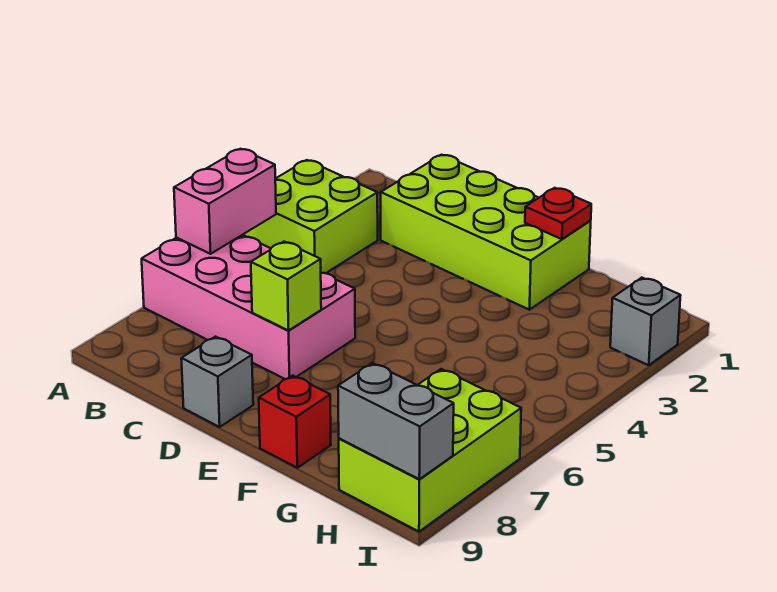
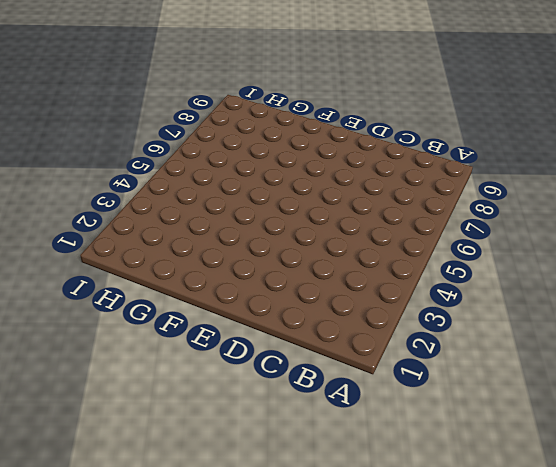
none -> lime brick A3:B4 level 1
none -> pink brick A6:D7 level 1

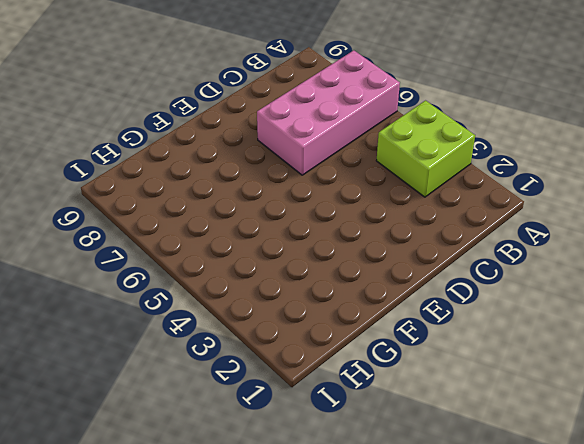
none -> lime brick C1:F2 level 1
none -> grey brick D9 level 1

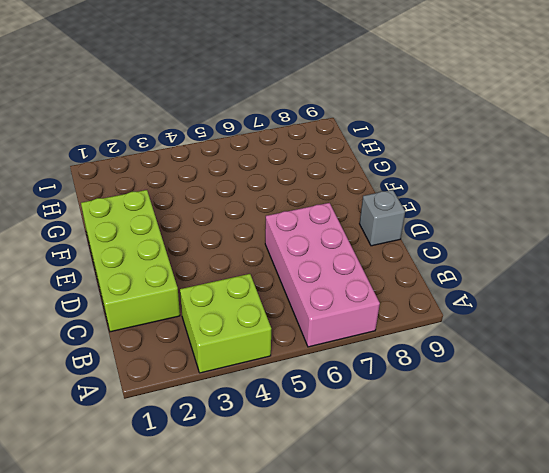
none -> red brick F9 level 1
none -> lime brick H7:I9 level 1

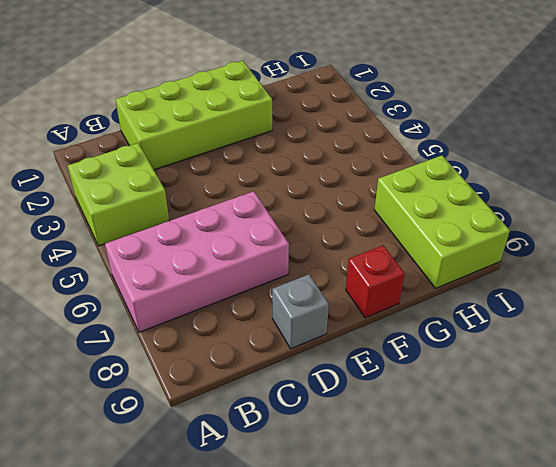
none -> grey brick I2 level 1
none -> pink brick A5:A6 level 2

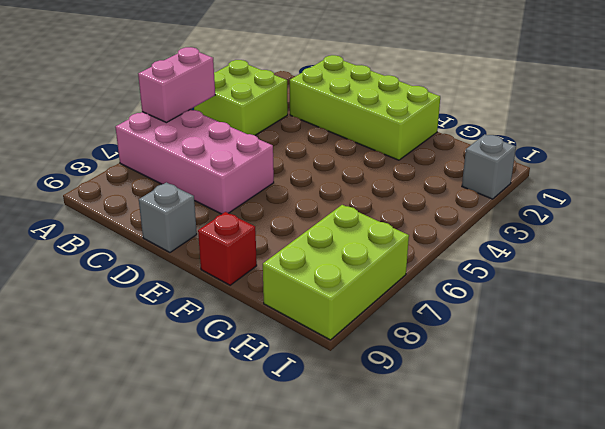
none -> lime brick D7 level 2
none -> red plate F1 level 2

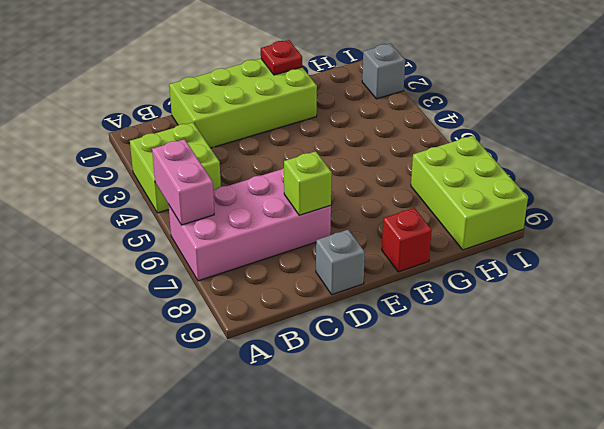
none -> grey brick H9:I9 level 2

